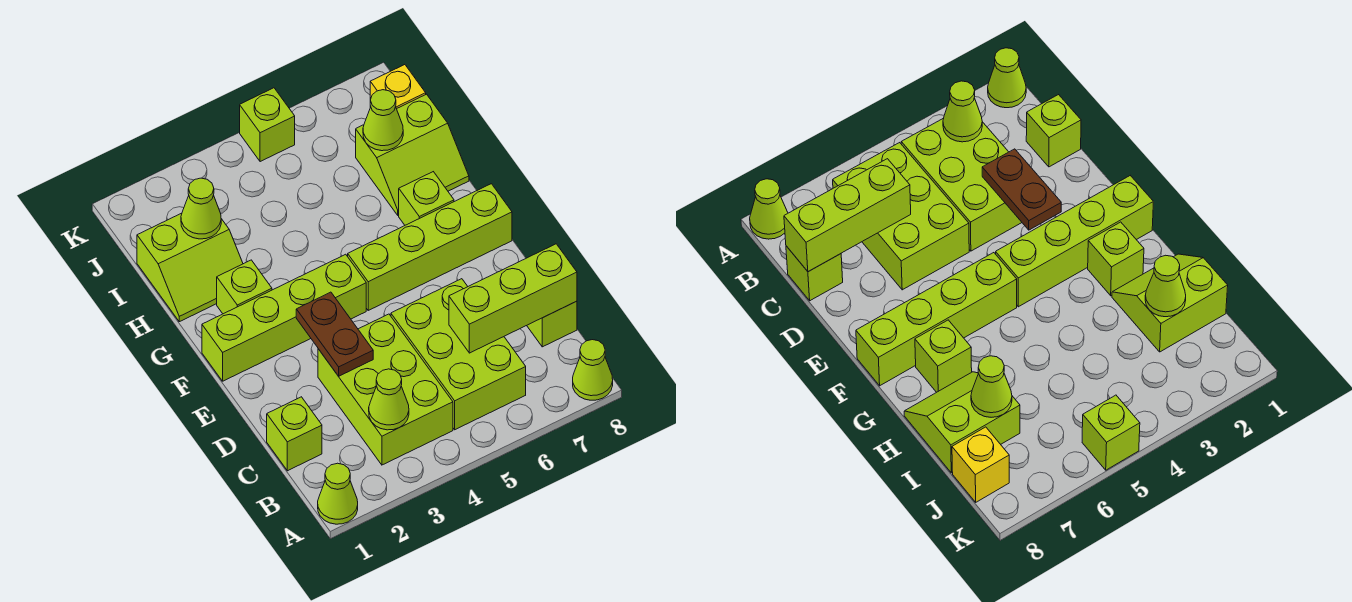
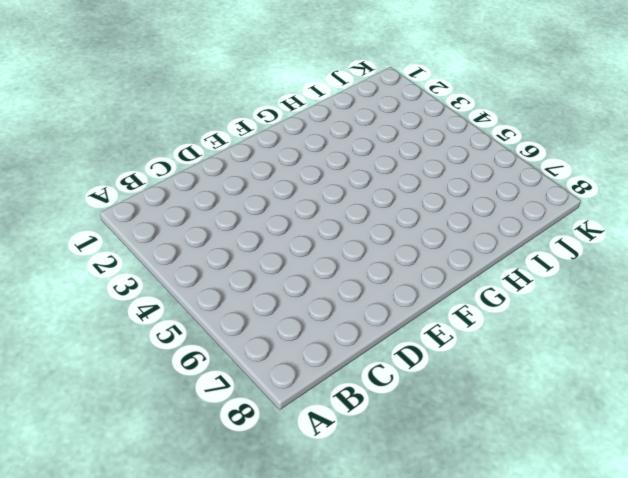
none -> lime cone A1 level 1
none -> lime cone A8 level 1
none -> lime brick B3:D4 level 1

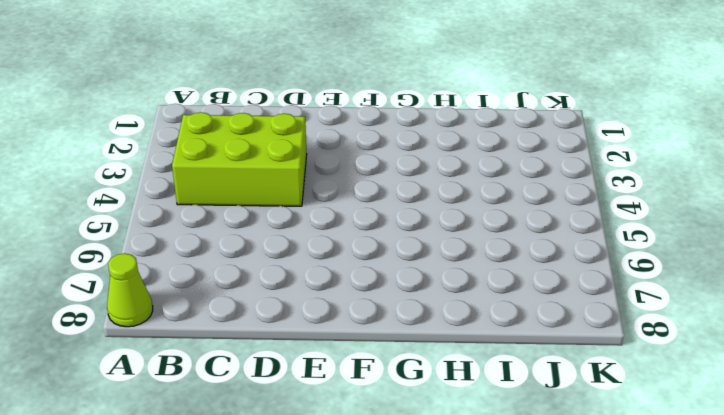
none -> lime cone A1 level 1
none -> lime brick B5:D6 level 1
none -> lime brick C1 level 1

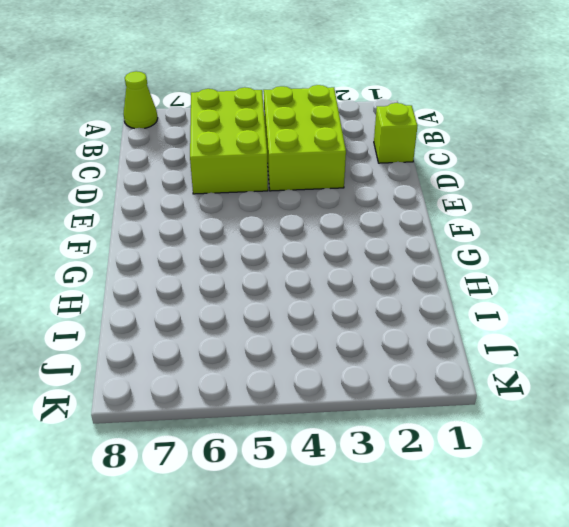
none -> lime cone A1 level 1
none -> lime brick C8 level 1
none -> lime brick F1:F4 level 1

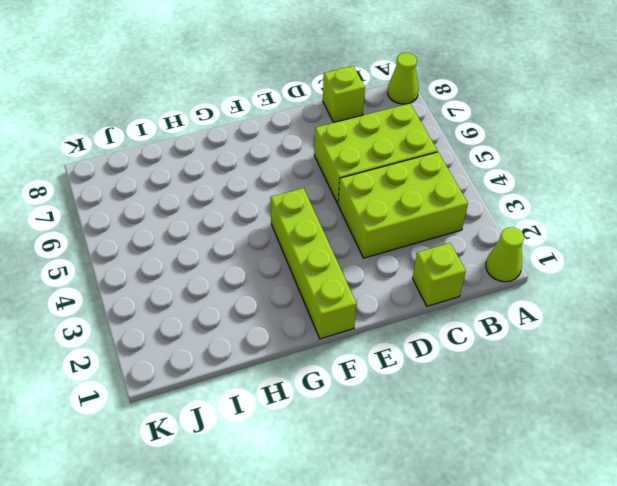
none -> lime brick F5:F8 level 1
none -> lime brick G2 level 1
none -> lime brick G7 level 1

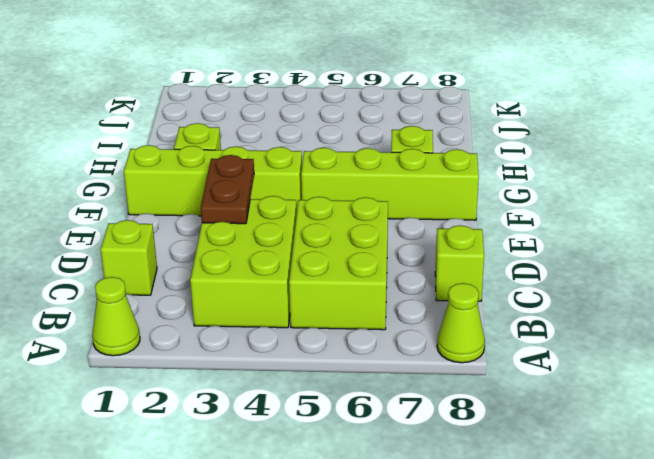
none -> lime slope H1:I2 level 1 top I
none -> lime slope H7:I8 level 1 top I
none -> yellow brick J8 level 1

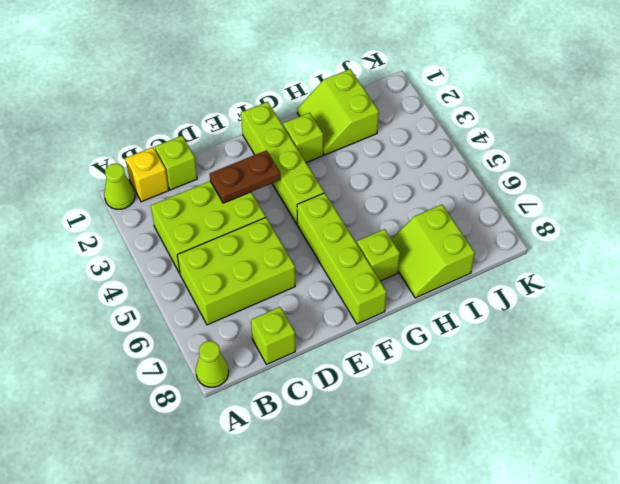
yellow brick B1 level 1 -> yellow brick J8 level 1
none -> lime brick K5 level 1
none -> lime cone B3 level 2
none -> lime brick C6:C8 level 2

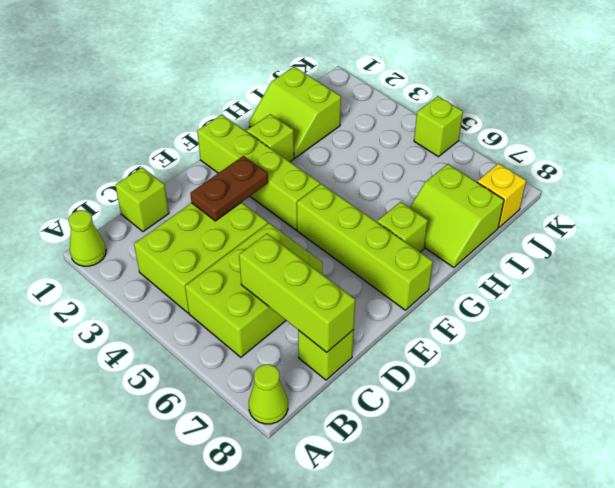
none -> lime cone B3 level 2
none -> lime cone I2 level 2
none -> lime cone I7 level 2

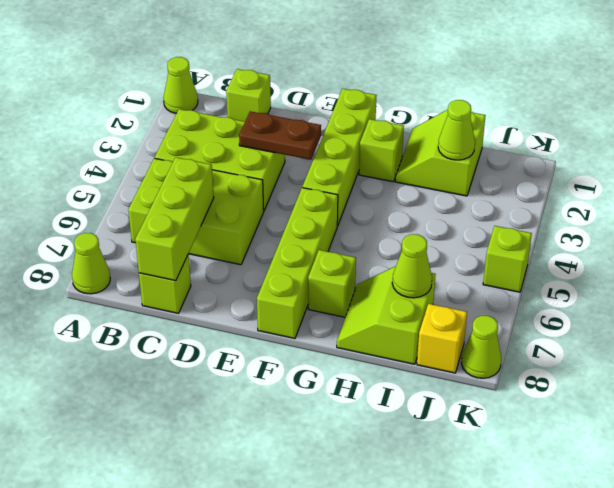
lime cone K8 level 1 -> lime cone B3 level 2

